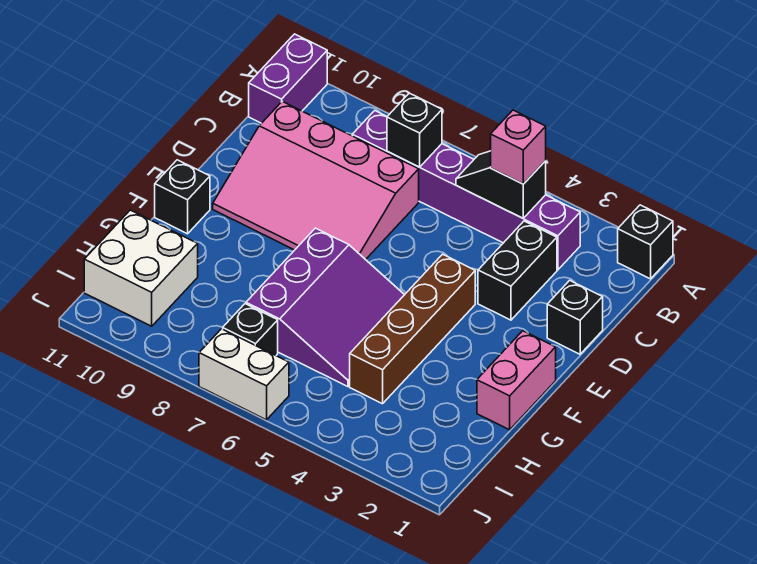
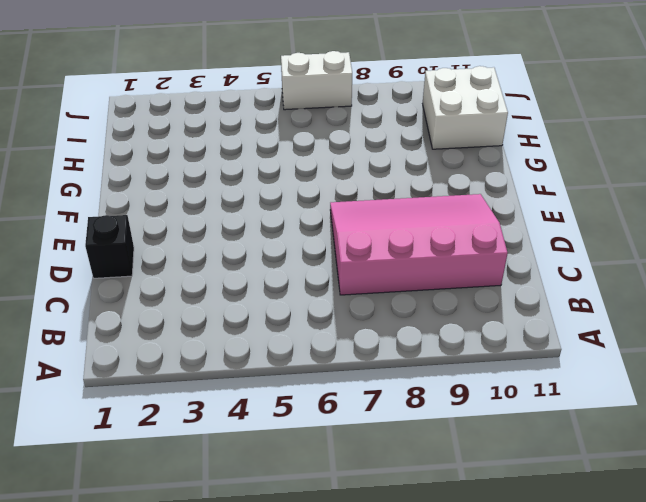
none -> black brick A1 level 1
none -> purple brick A11:B11 level 1
none -> purple brick B3:B8 level 1

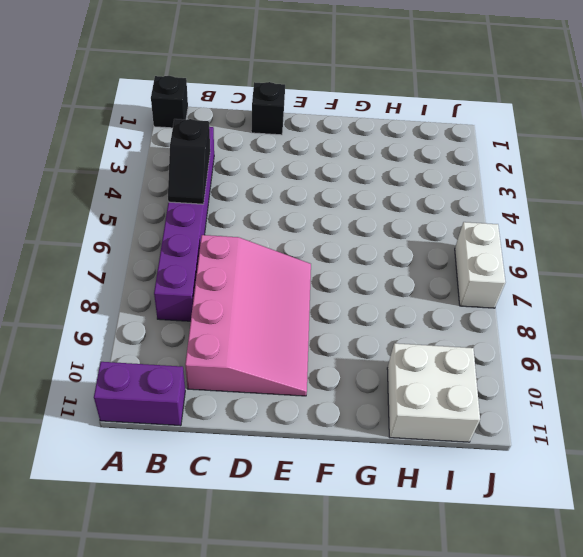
none -> black brick C3:D3 level 1
none -> brown brick E4:H4 level 1
none -> pink brick F1:G1 level 1

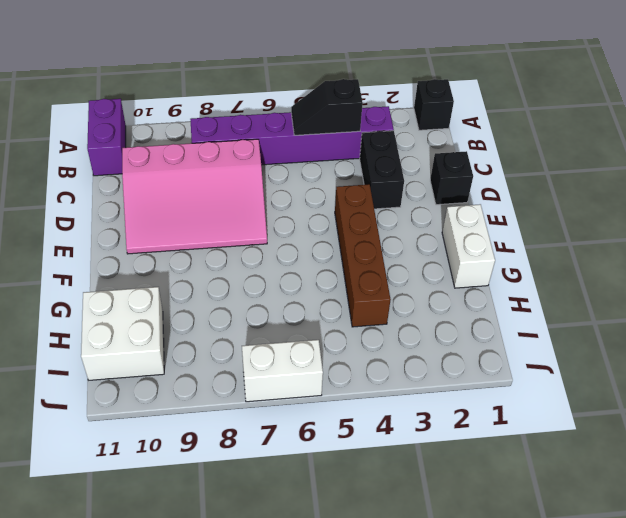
white brick F1:G1 level 1 -> pink brick F1:G1 level 1
none -> purple slope F5:H7 level 1 top 7
none -> black brick F11 level 1
none -> black brick I7 level 1

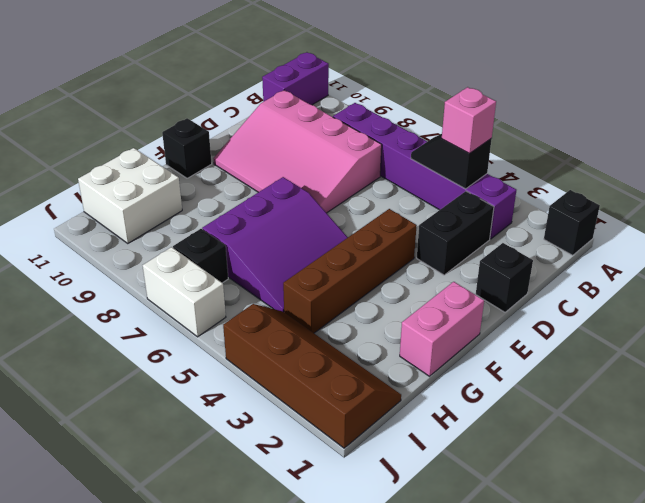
brown slope I1:J4 level 1 top J -> none
none -> black brick B7 level 2

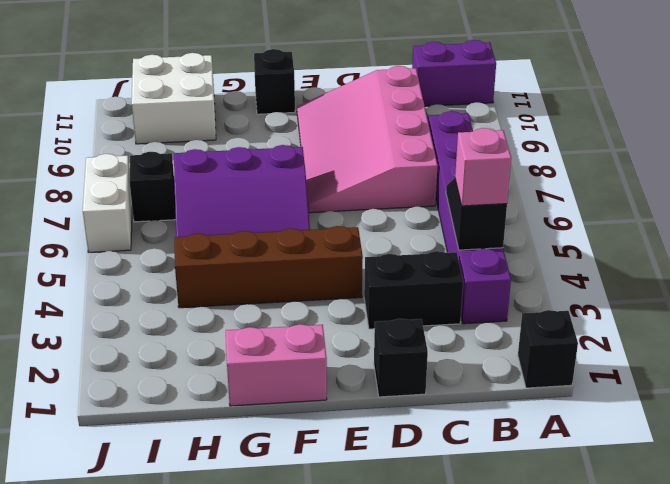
none -> black brick B7 level 2

